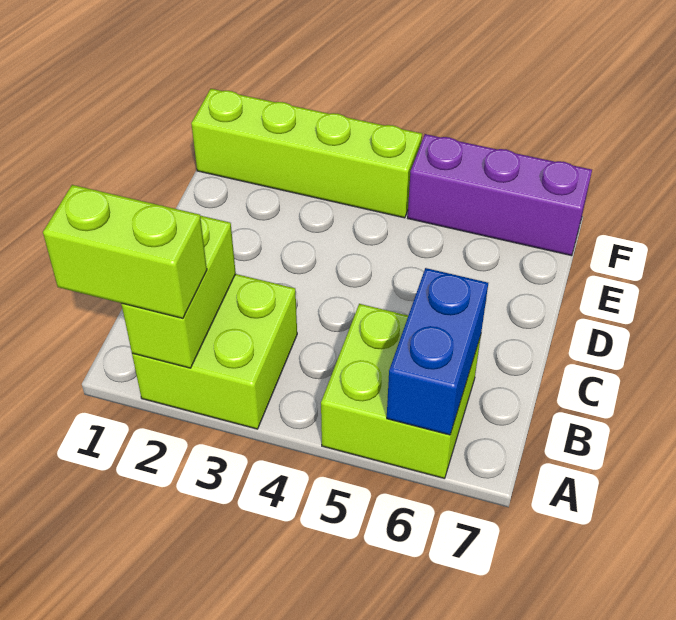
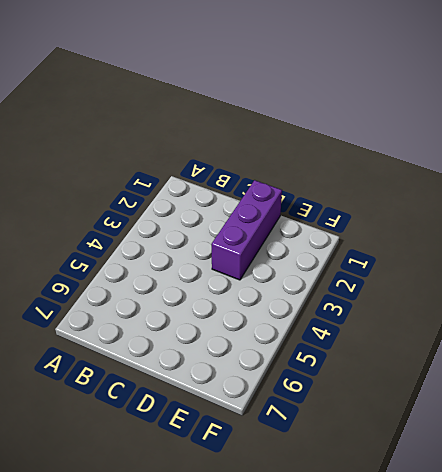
purple brick D1:D3 level 1 -> purple brick F5:F7 level 1
none -> lime brick A2:B3 level 1
none -> lime brick A5:B6 level 1

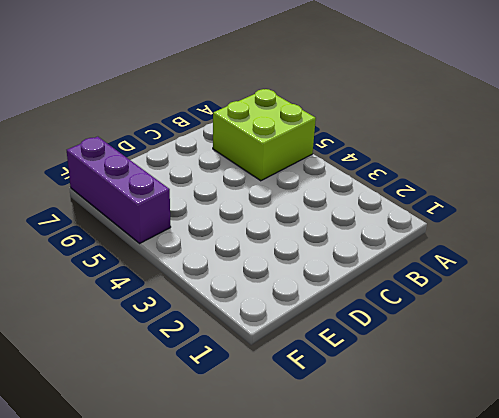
none -> lime brick A2:B3 level 1
none -> lime brick F1:F4 level 1

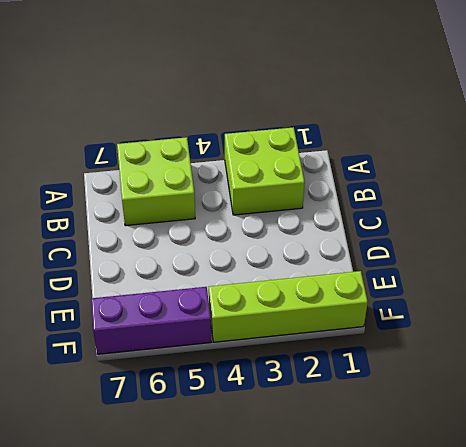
none -> lime brick A2:B2 level 2
none -> blue brick A6:B6 level 2

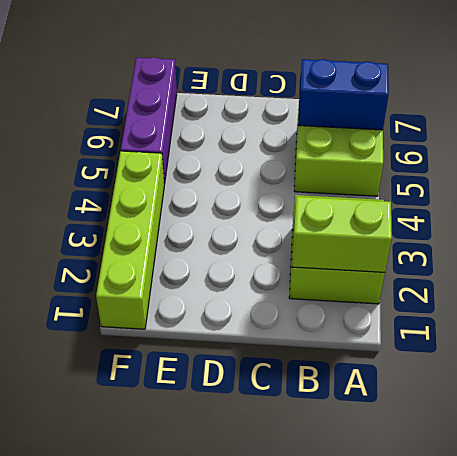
none -> lime brick A1:A2 level 3

